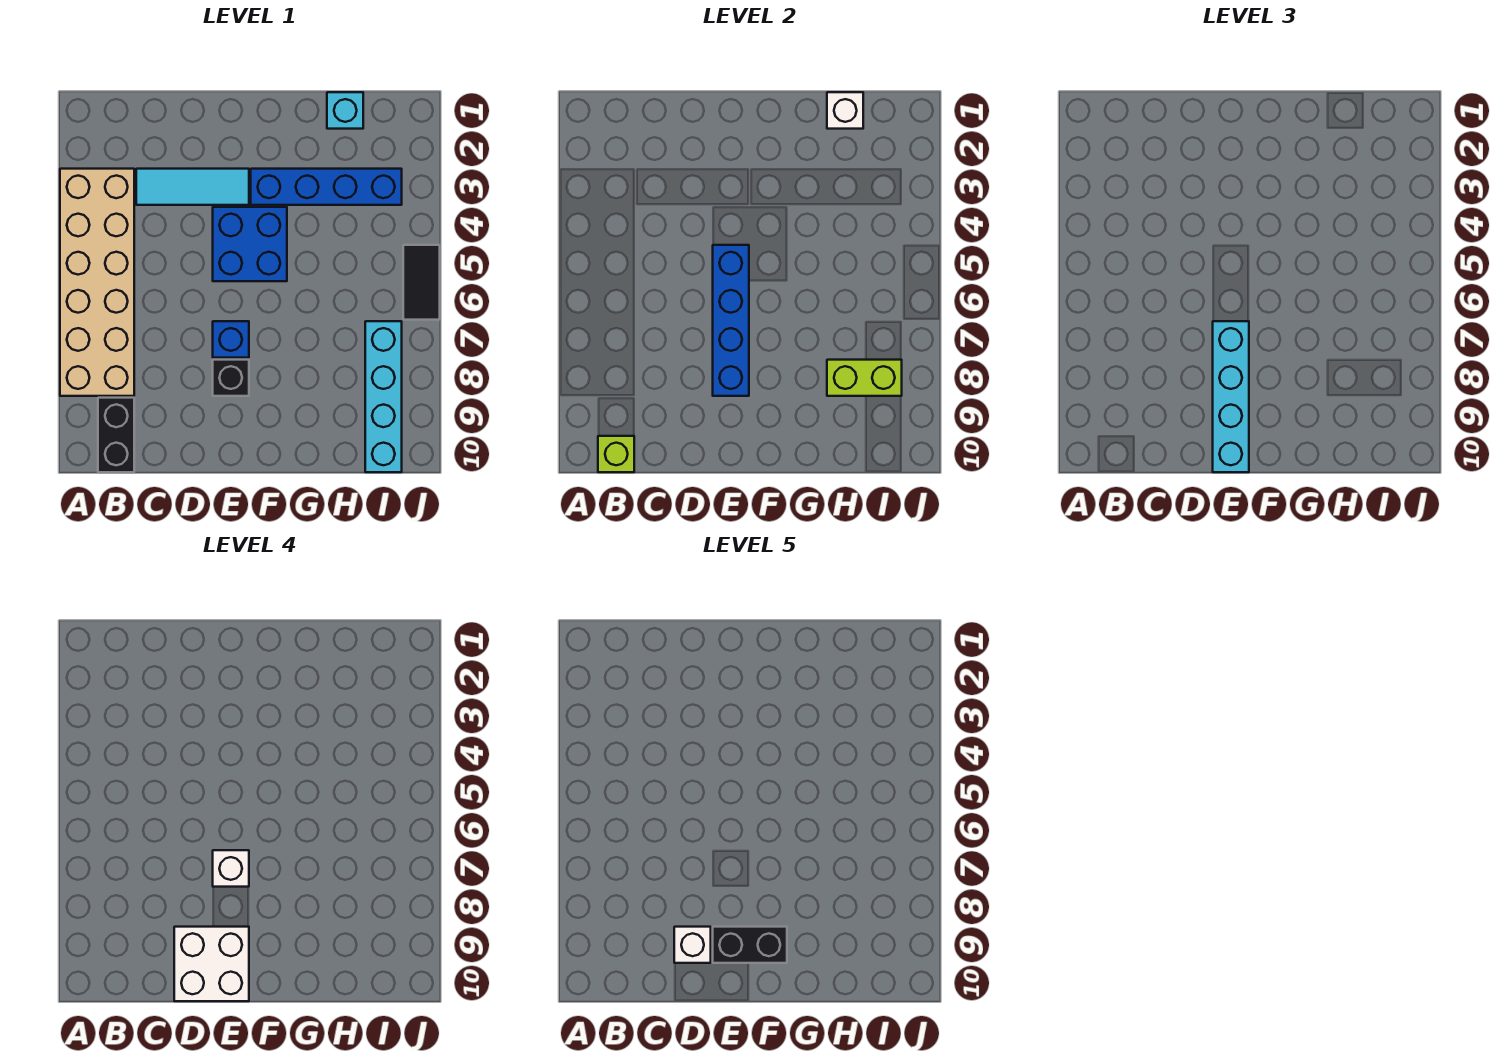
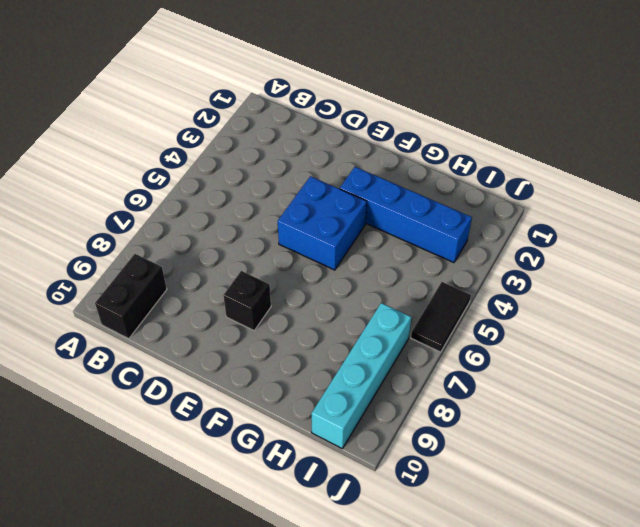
none -> tan brick A3:B8 level 1
none -> cyan tile C3:E3 level 1
none -> blue brick E7 level 1

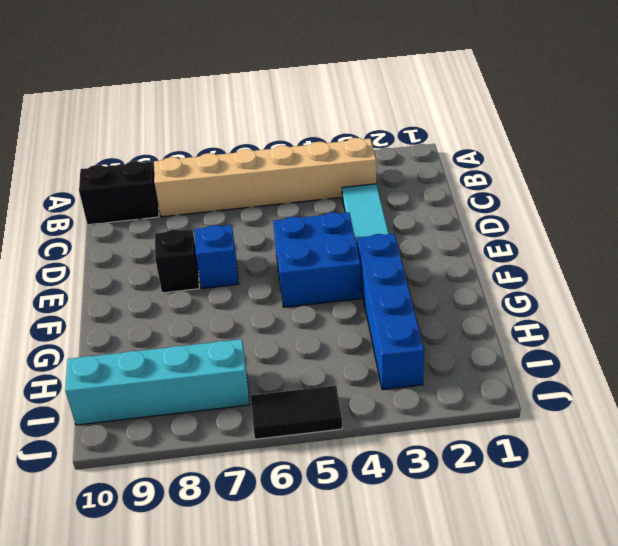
tan brick B3:B8 level 1 -> tan brick A3:B8 level 1
none -> cyan brick H1 level 1
none -> lime brick B10 level 2
none -> blue brick E5:E8 level 2

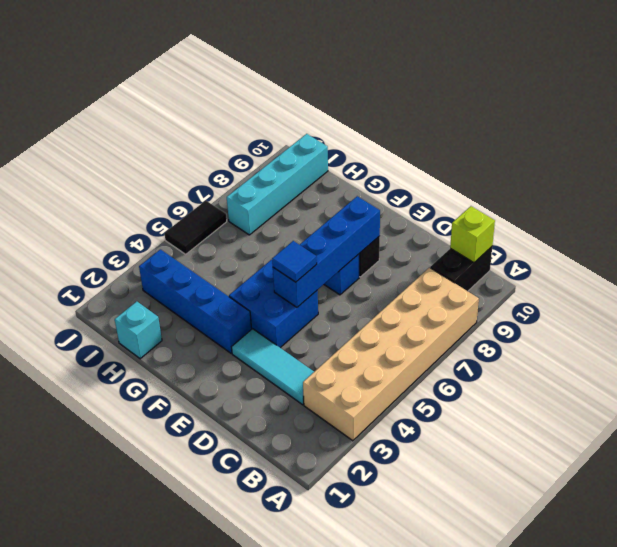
blue tile E5 level 3 -> none
none -> white brick H1 level 2
none -> lime brick H8:I8 level 2
none -> cyan brick E7:E10 level 3

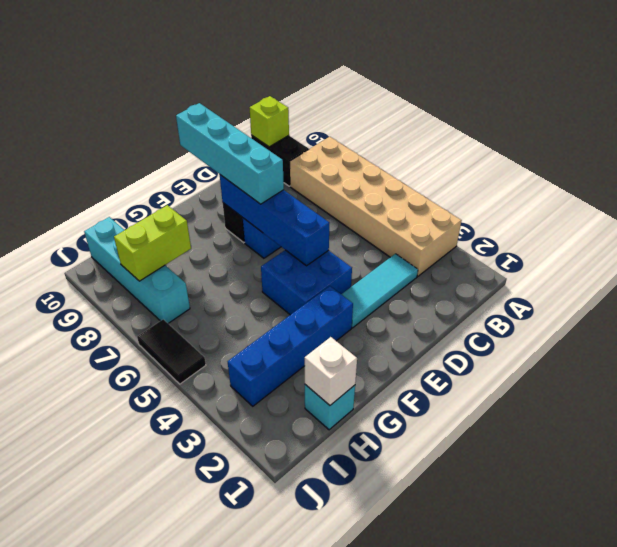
none -> white brick D9:E10 level 4
none -> white brick E7 level 4
none -> white brick D9 level 5

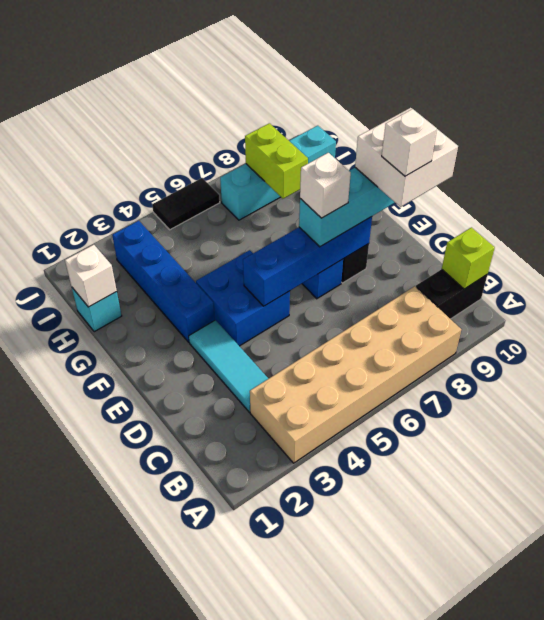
none -> black brick E9:F9 level 5

